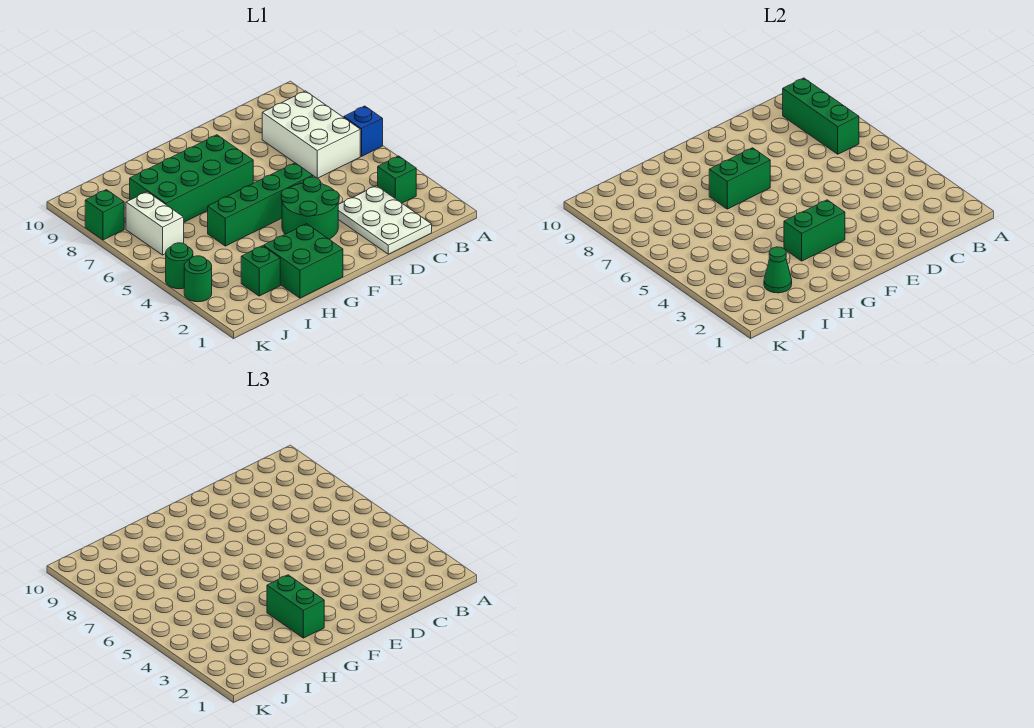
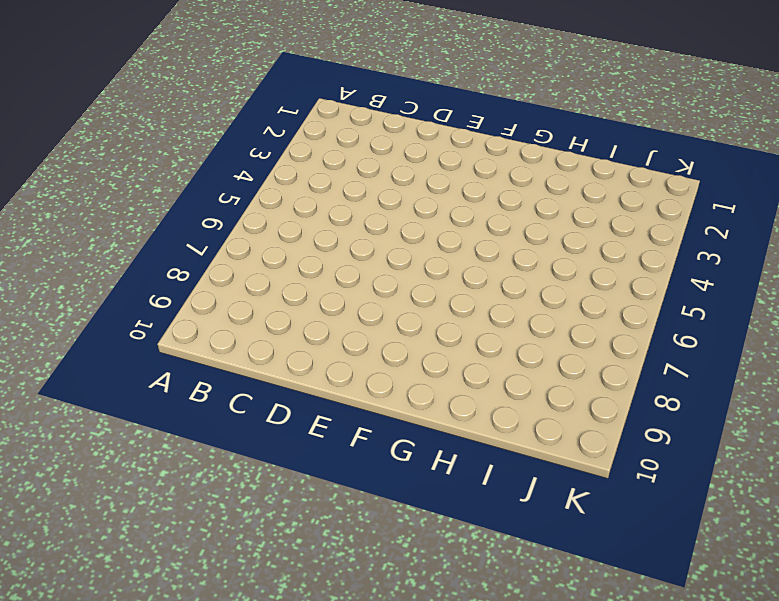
none -> blue brick A6 level 1
none -> green brick B3 level 1
none -> white brick B6:C8 level 1

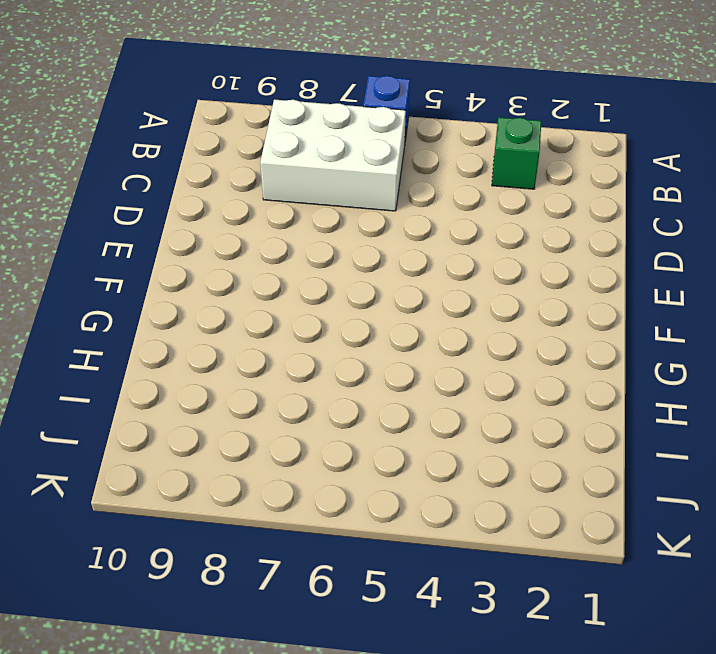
none -> white plate C1:D3 level 1
none -> green round brick E3:F4 level 1
none -> green brick E5:H5 level 1

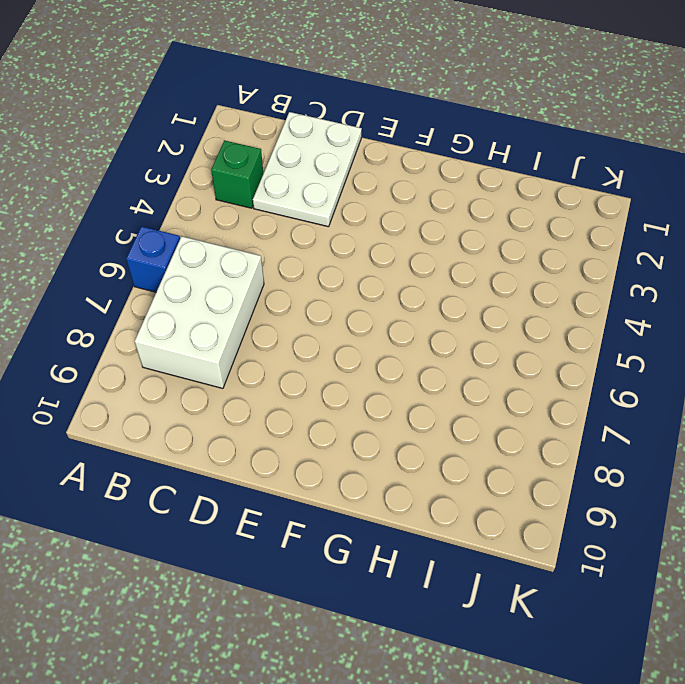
none -> green round brick E3:F4 level 1
none -> green brick E5:H5 level 1
none -> green brick F7:I8 level 1

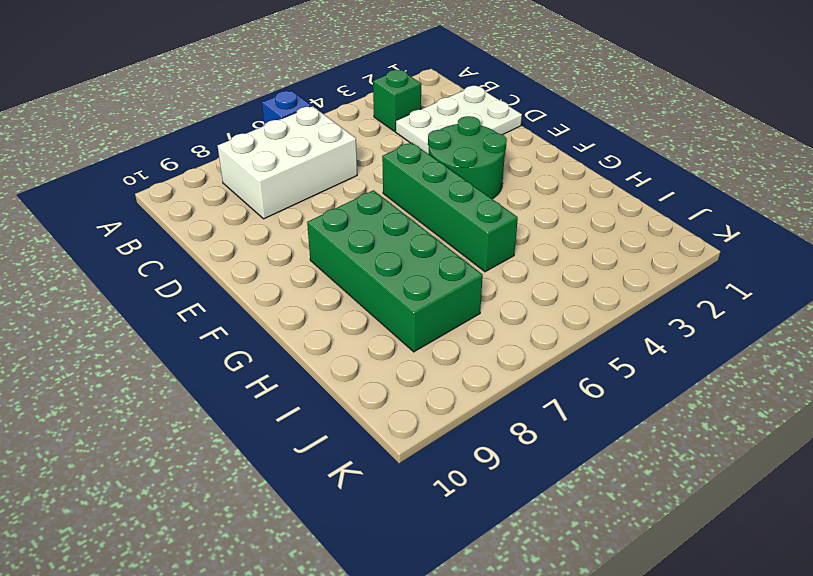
none -> green brick G1:H2 level 1
none -> green brick I2 level 1
none -> white brick J6:J7 level 1

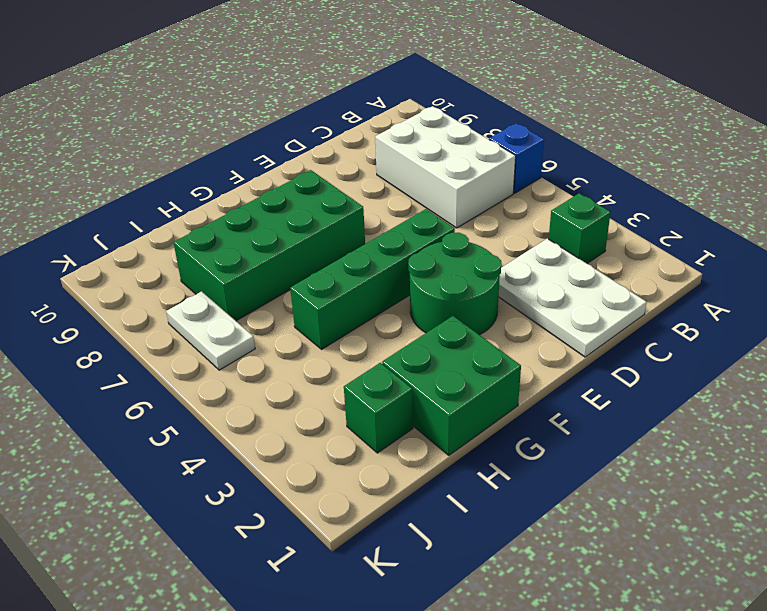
white plate J6:J7 level 1 -> white brick J6:J7 level 1
none -> green round brick K3 level 1
none -> green round brick K4 level 1
none -> green brick K8 level 1

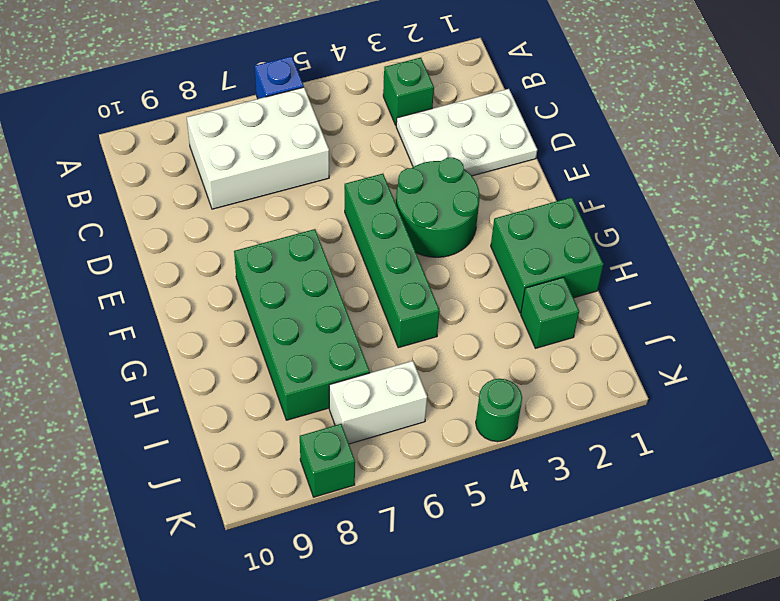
none -> green round brick K3 level 1
none -> green brick B7:B9 level 2
none -> green brick F3:G3 level 2

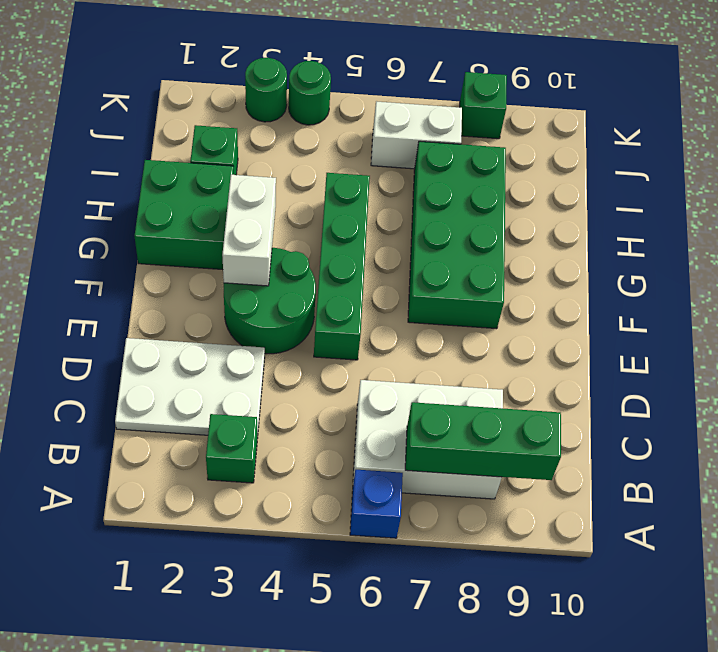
white brick F3:G3 level 2 -> green brick F3:G3 level 2
none -> green brick F7:G7 level 2
none -> green cone I2 level 2
none -> green brick G2:G3 level 3

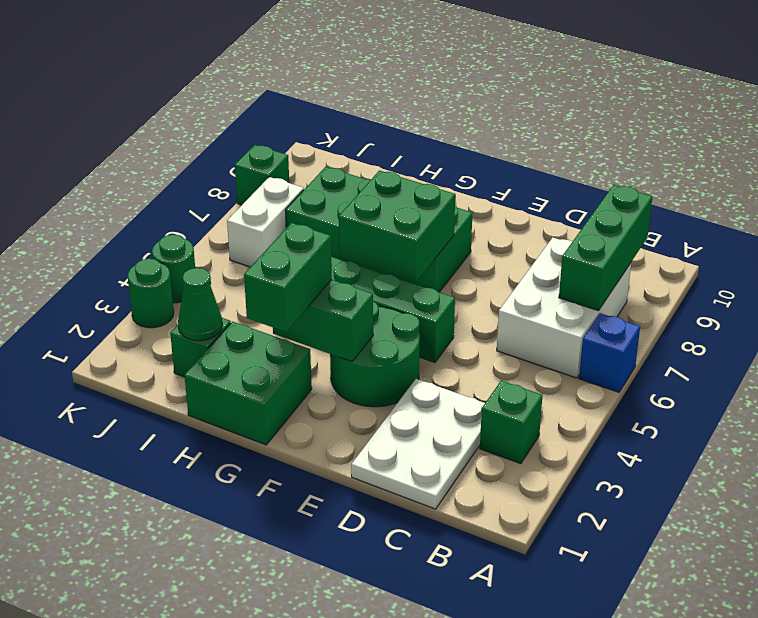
green brick F6:G7 level 2 -> green brick F7:G7 level 2

